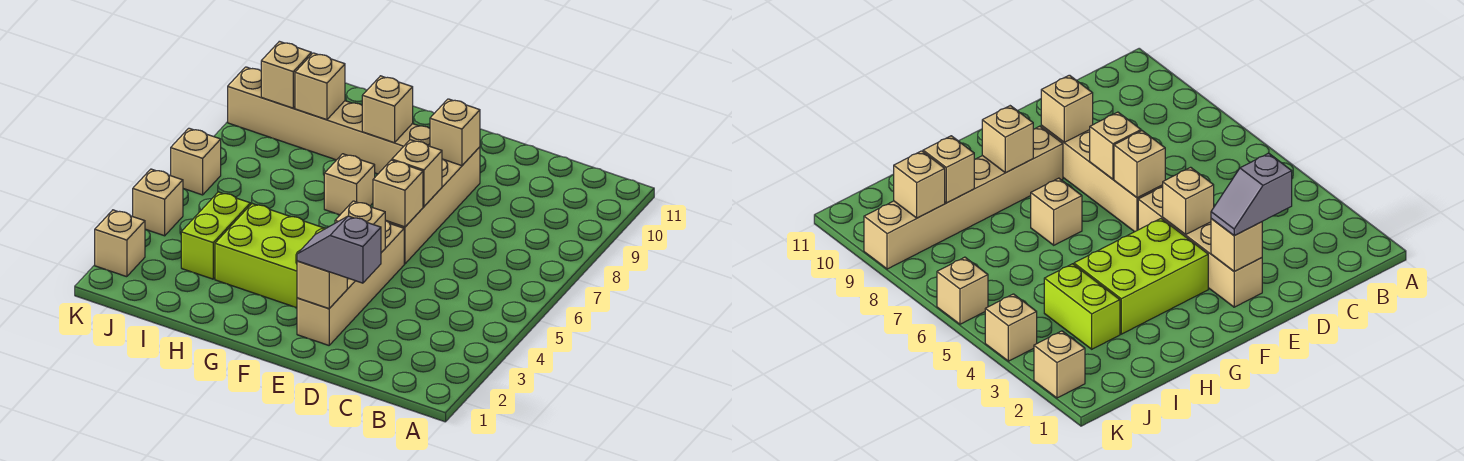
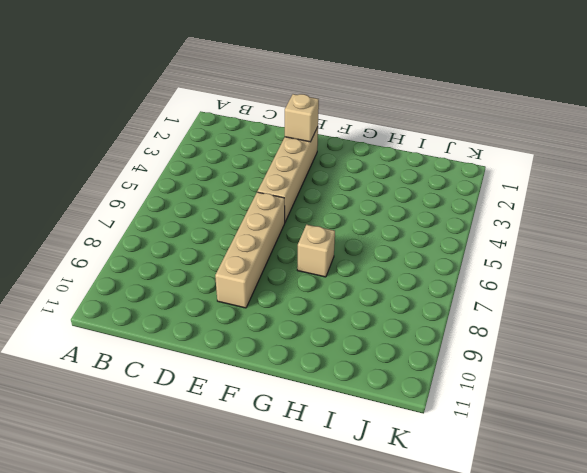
none -> lime brick F3:H4 level 1
none -> tan brick F9:K9 level 1
none -> lime brick I3:I4 level 1

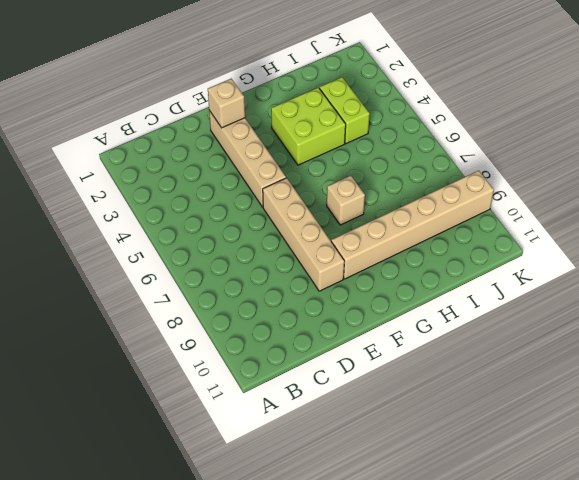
lime brick G3:H4 level 1 -> lime brick F3:H4 level 1
none -> tan brick K2 level 1
none -> tan brick K4 level 1
none -> tan brick K6 level 1

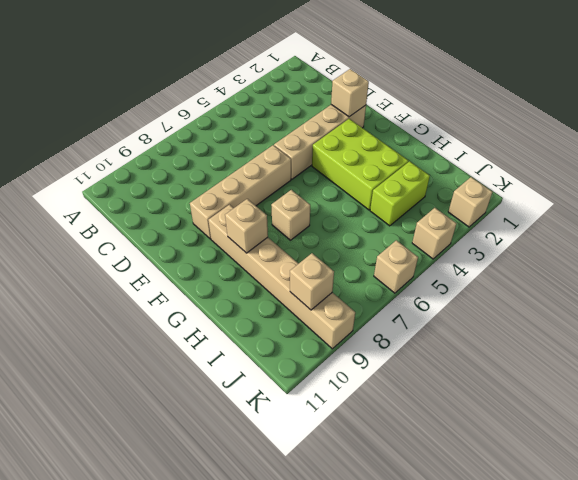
none -> tan brick E4 level 2
none -> tan brick E6 level 2
none -> tan brick E7 level 2

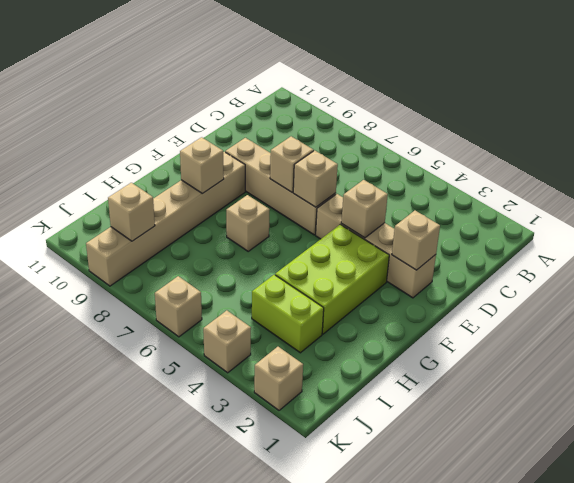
none -> tan brick E9 level 2
none -> tan brick I9 level 2
none -> grey slope D2:E2 level 3 top D

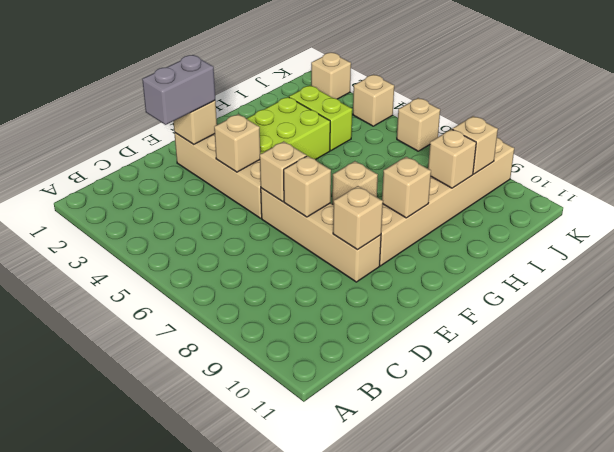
grey brick D2:E2 level 3 -> grey slope D2:E2 level 3 top D

